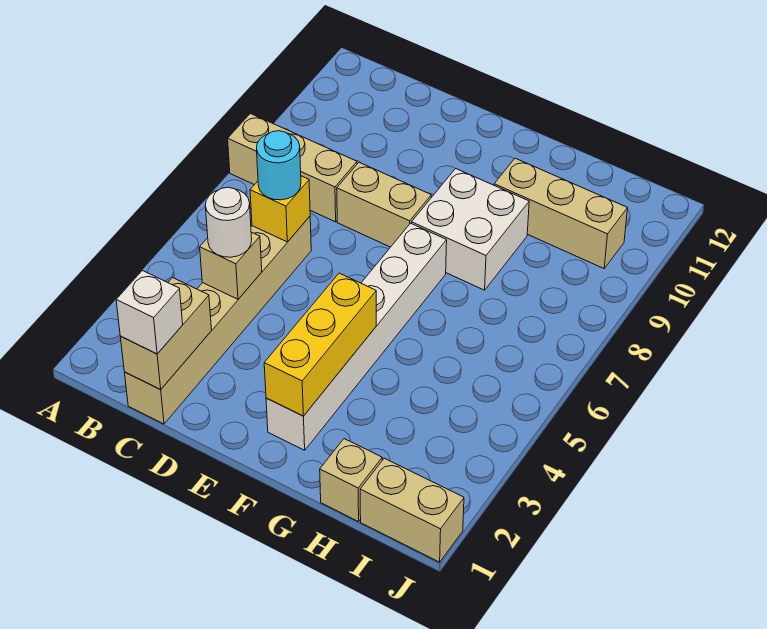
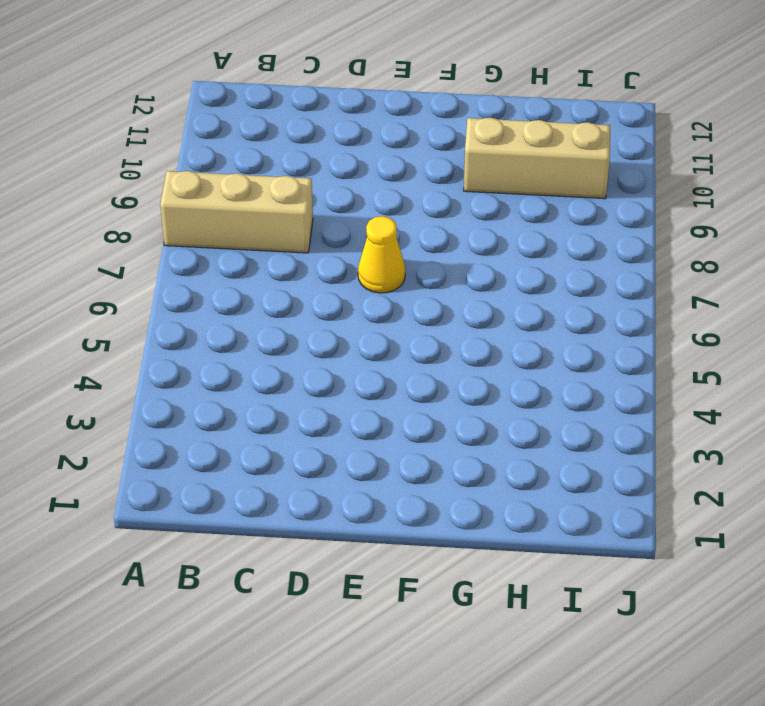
yellow cone E7 level 1 -> none
none -> tan brick C1:C6 level 1
none -> tan brick D8:E8 level 1
none -> white brick F2:F7 level 1

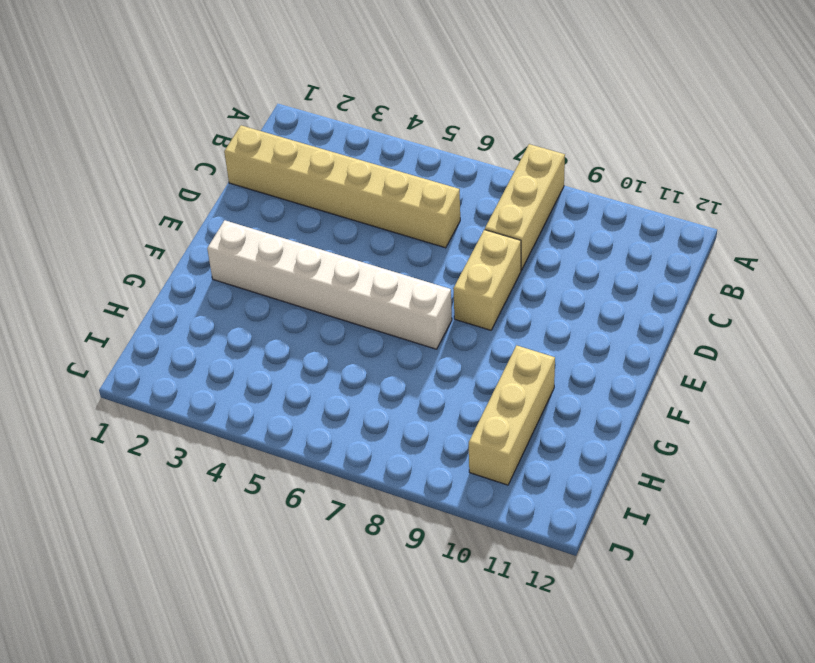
none -> white brick F8:G9 level 1
none -> tan brick H1 level 1
none -> tan brick I1:J1 level 1

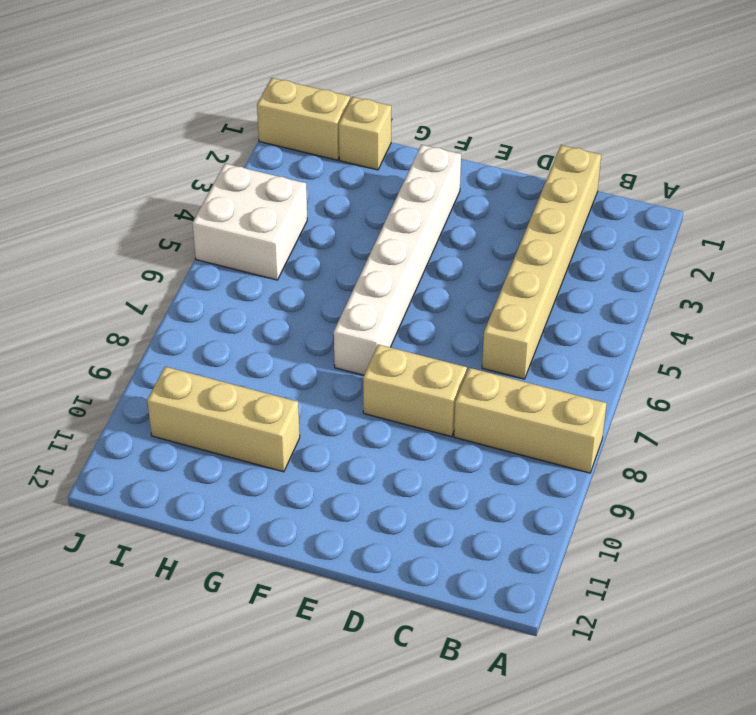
white brick I4:J5 level 1 -> white brick F8:G9 level 1
none -> tan brick C1:C2 level 2
none -> tan brick C4 level 2
none -> yellow brick C6 level 2

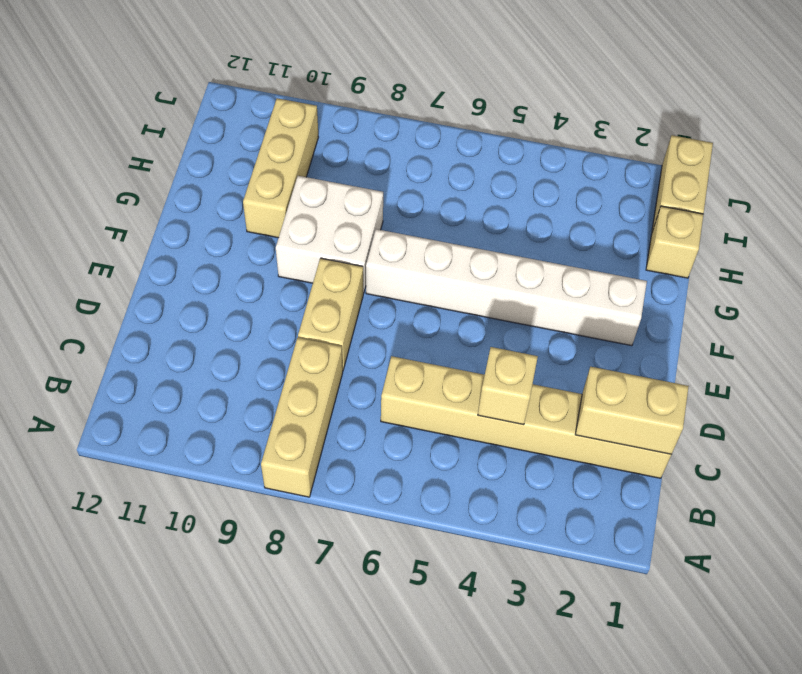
none -> yellow brick C6 level 2
none -> yellow brick F2:F4 level 2
none -> white brick C1 level 3

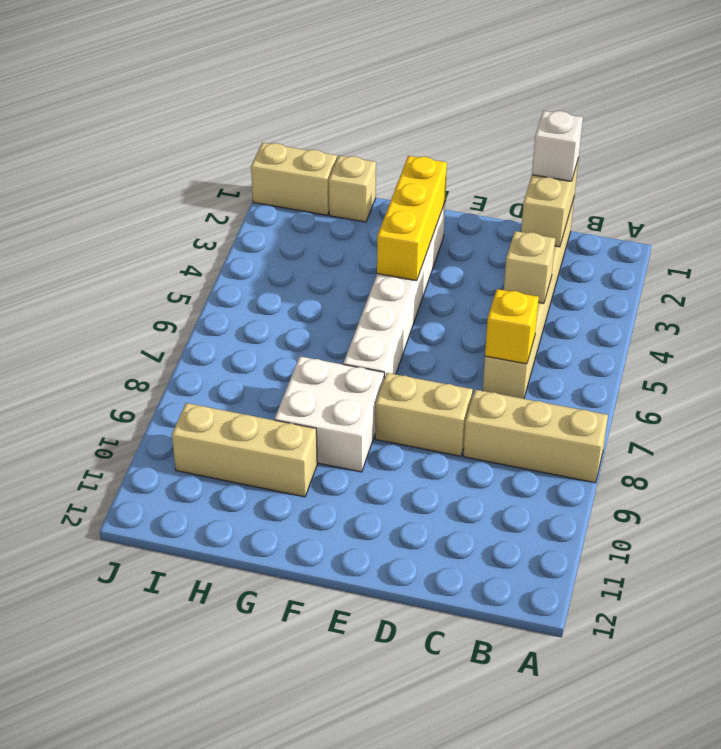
none -> white round brick C4 level 3
none -> cyan round brick C6 level 3

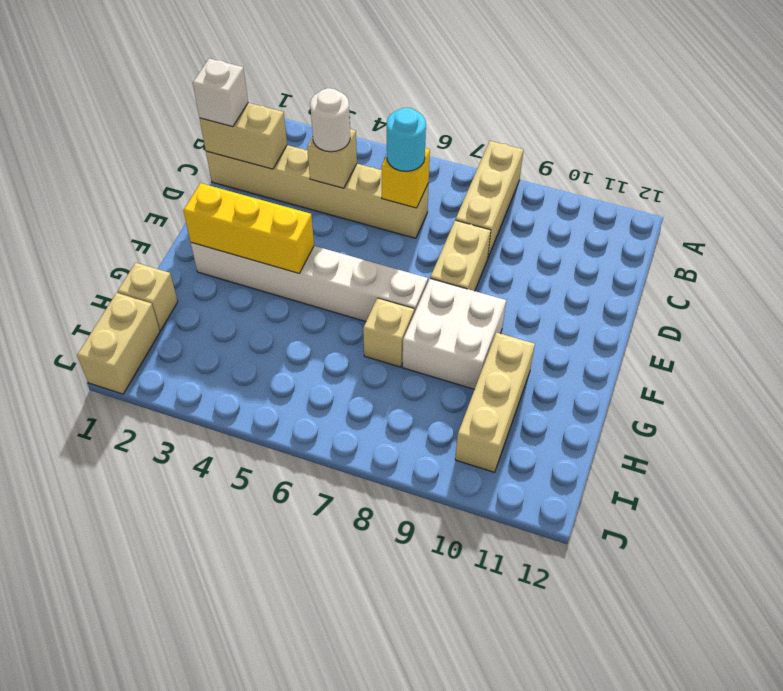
tan brick G7 level 1 -> none

